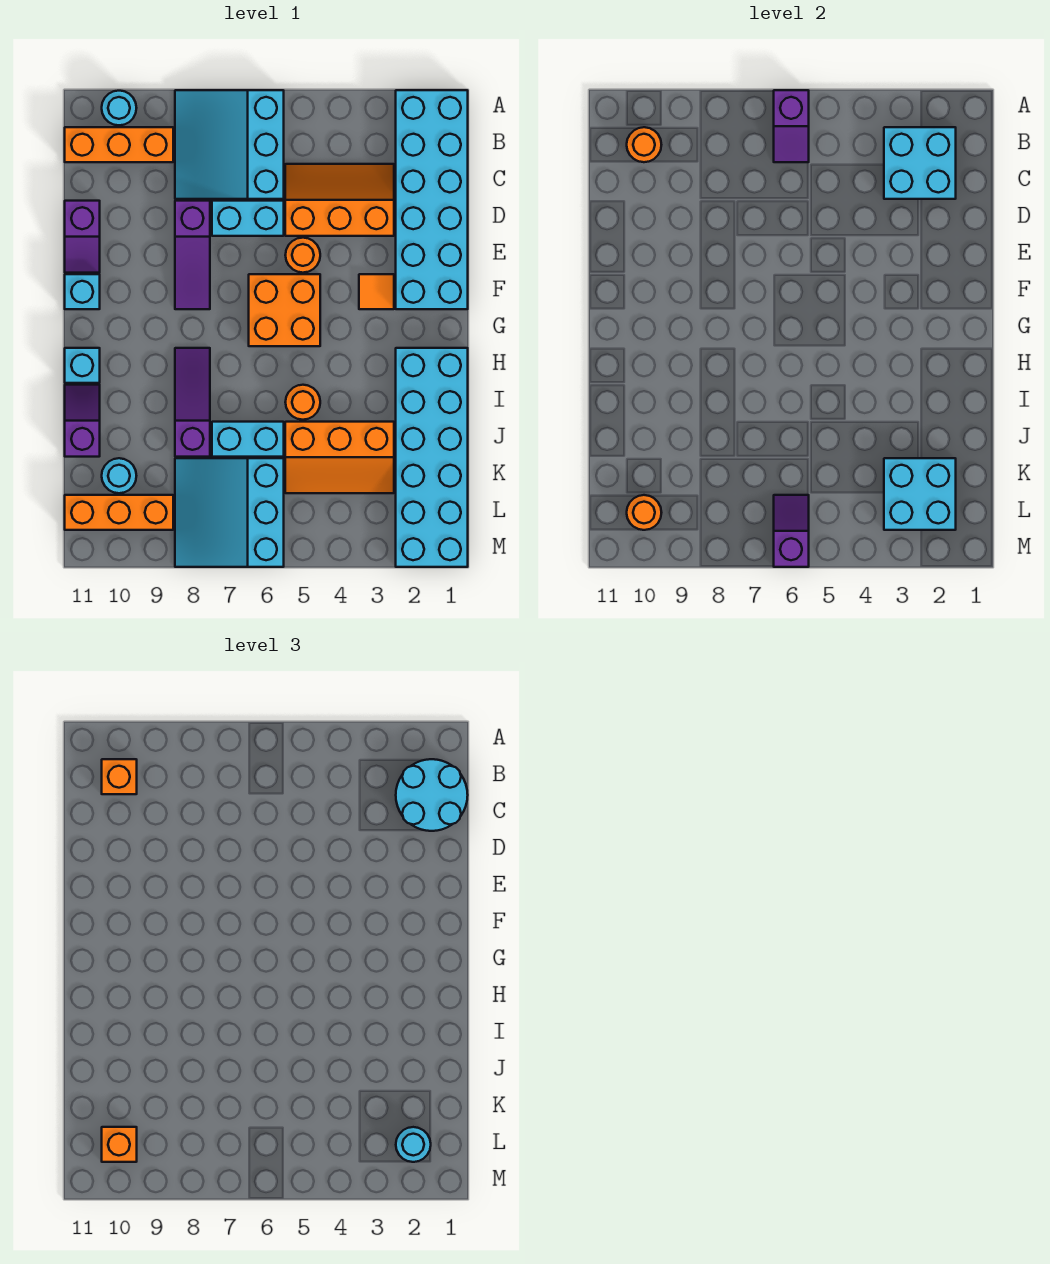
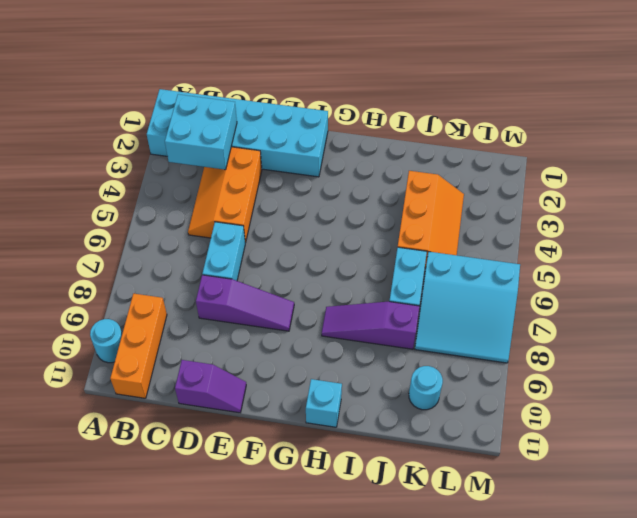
none -> cyan slope A6:C8 level 1 top 6
none -> orange round brick E5 level 1
none -> orange tile F3 level 1
none -> orange brick F5:G6 level 1

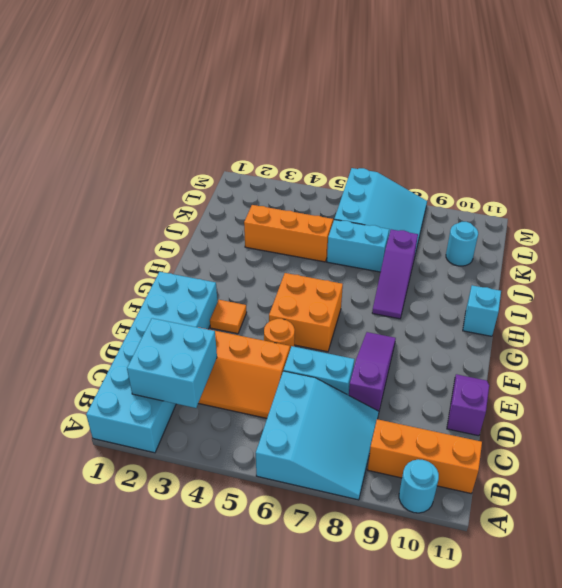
none -> cyan brick F11 level 1
none -> cyan brick H1:M2 level 1
none -> orange round brick I5 level 1
none -> purple slope I11:J11 level 1 top J

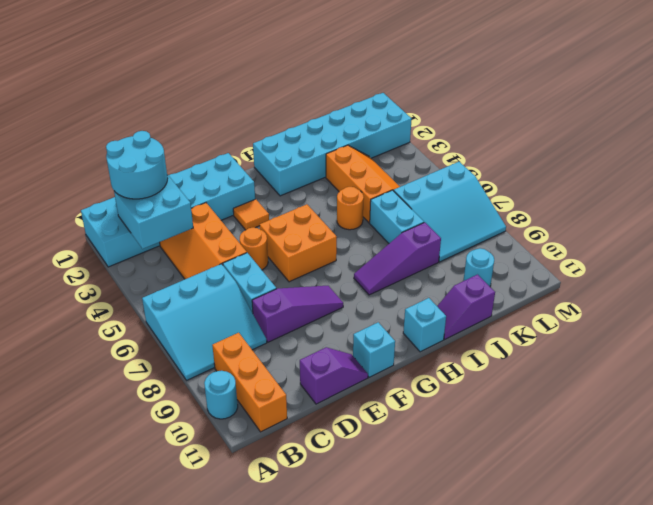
none -> orange brick L9:L11 level 1
none -> purple slope A6:B6 level 2 top A
none -> orange round brick B10 level 2
none -> cyan brick K2:L3 level 2

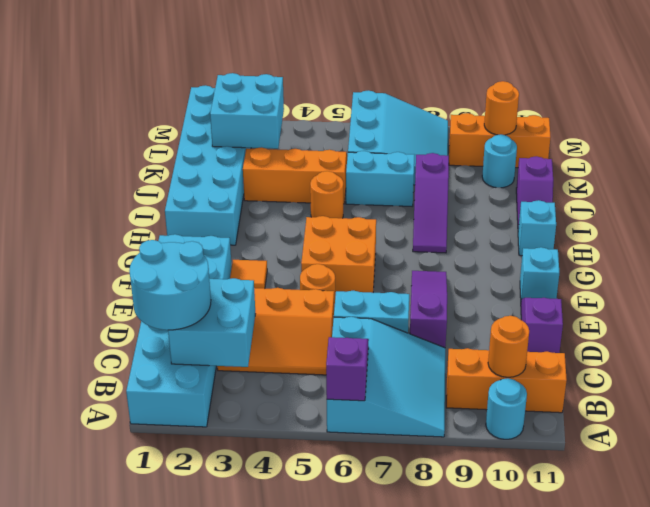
none -> purple slope L6:M6 level 2 top M
none -> orange brick B10 level 3
none -> cyan round brick L2 level 3
none -> orange brick L10 level 3

